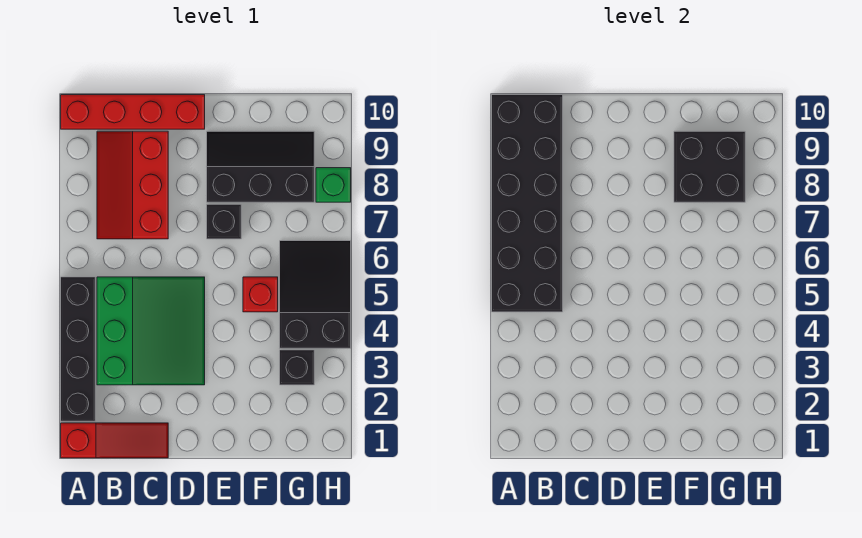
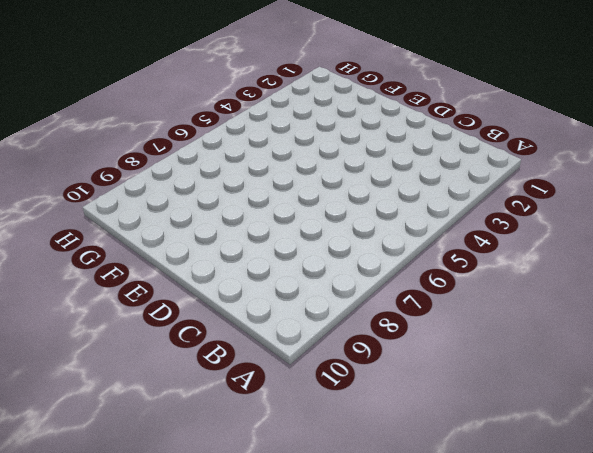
none -> red slope A1:C1 level 1 top A
none -> black brick A2:A5 level 1
none -> red brick A10:D10 level 1

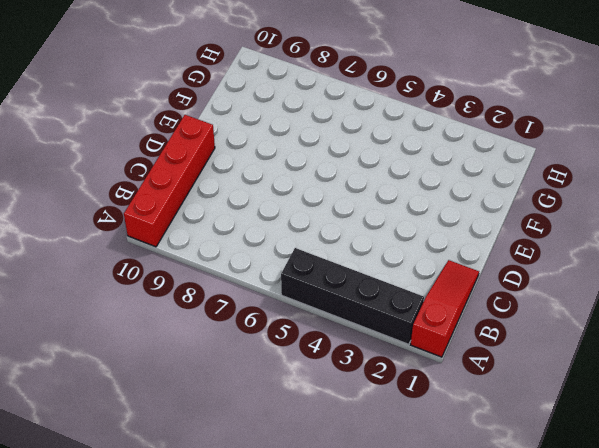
none -> green slope B3:D5 level 1 top B
none -> red slope B7:C9 level 1 top C
none -> black brick E7 level 1

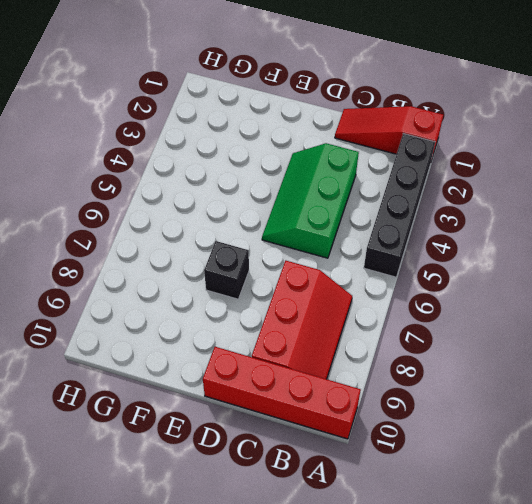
green slope C3:D5 level 1 top C -> green slope B3:D5 level 1 top B
none -> black slope E8:G9 level 1 top 8
none -> red brick F5 level 1
none -> black brick G3 level 1

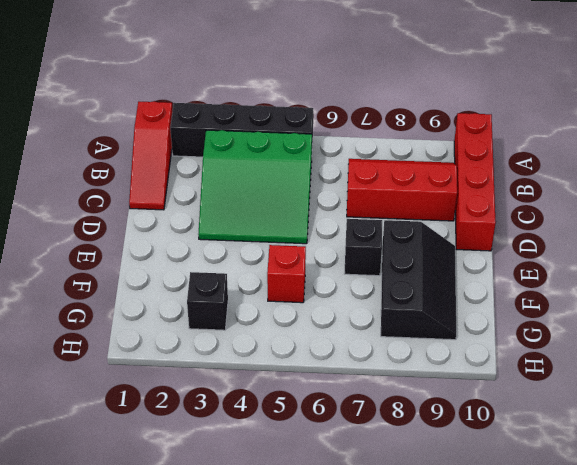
none -> black slope G4:H6 level 1 top 4
none -> green brick H8 level 1
none -> black brick A5:B10 level 2

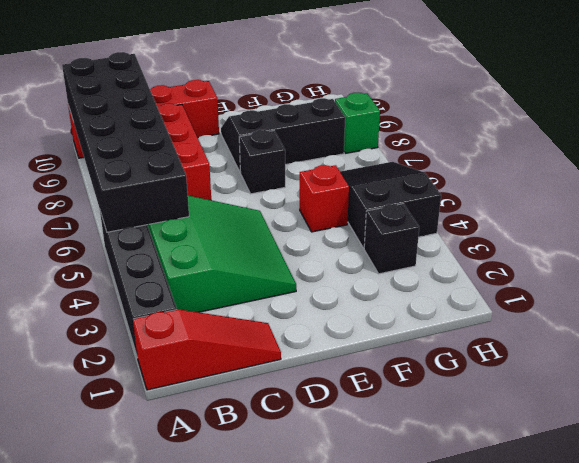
none -> black brick F8:G9 level 2

